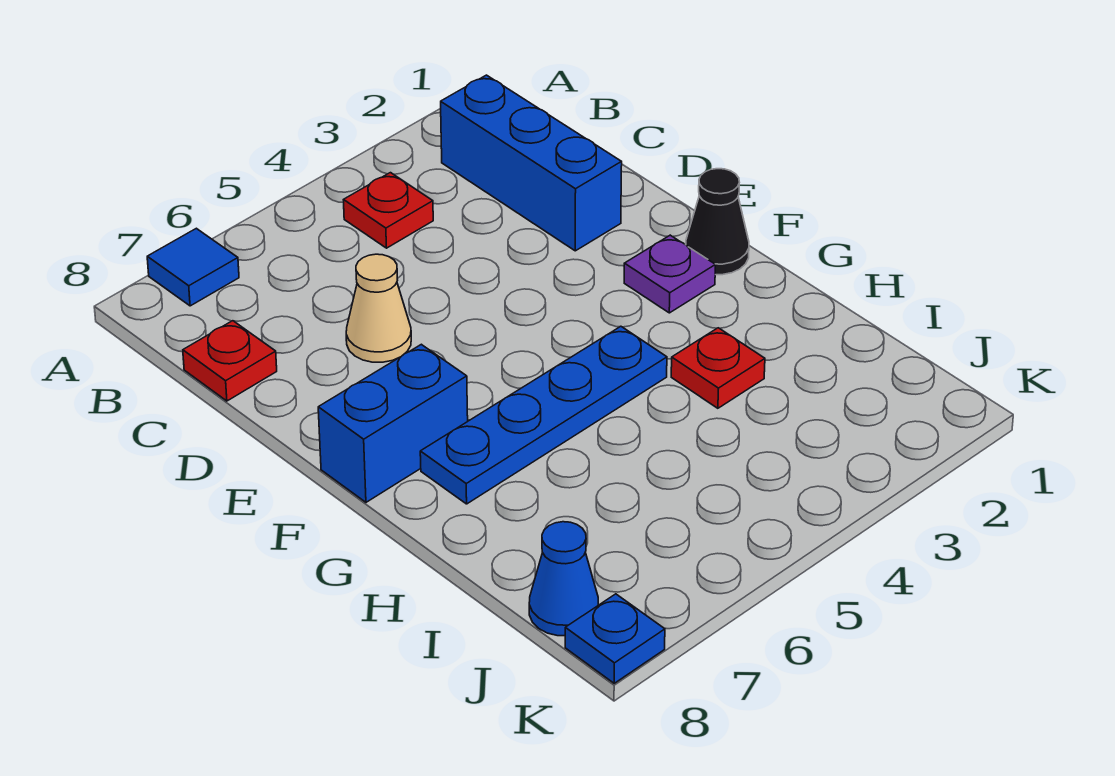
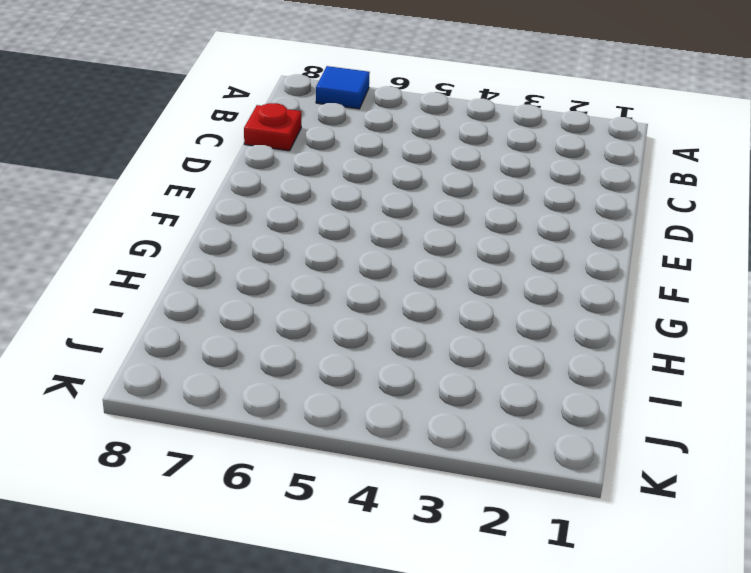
none -> blue brick B2:D2 level 1
none -> red plate B4 level 1
none -> tan cone D6 level 1

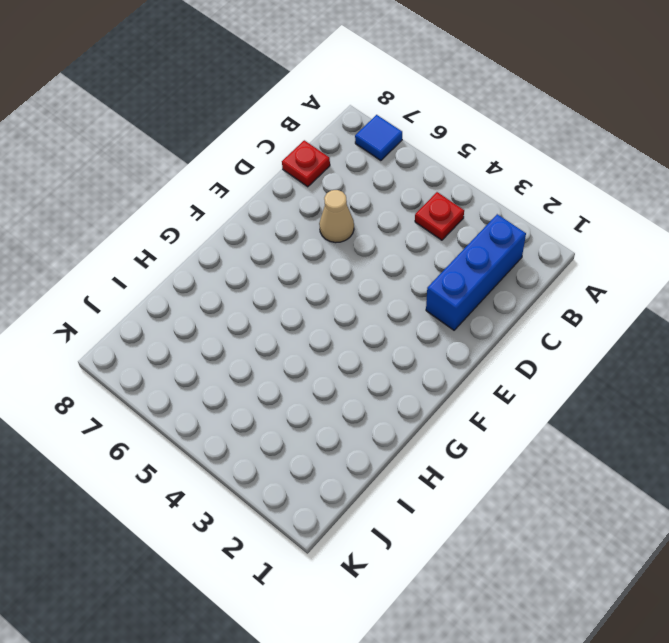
none -> black cone F1 level 1
none -> purple plate F2 level 1
none -> blue brick F7:F8 level 1

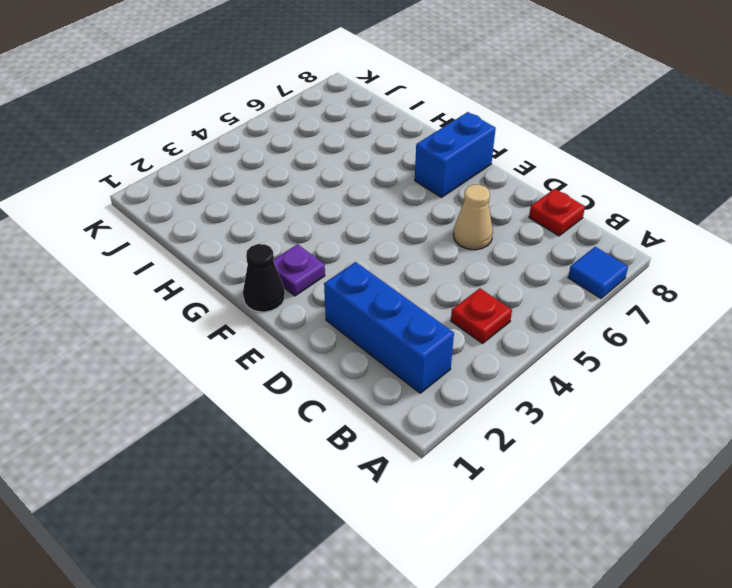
none -> blue plate G4:G7 level 1
none -> red plate H3 level 1
none -> blue cone J8 level 1

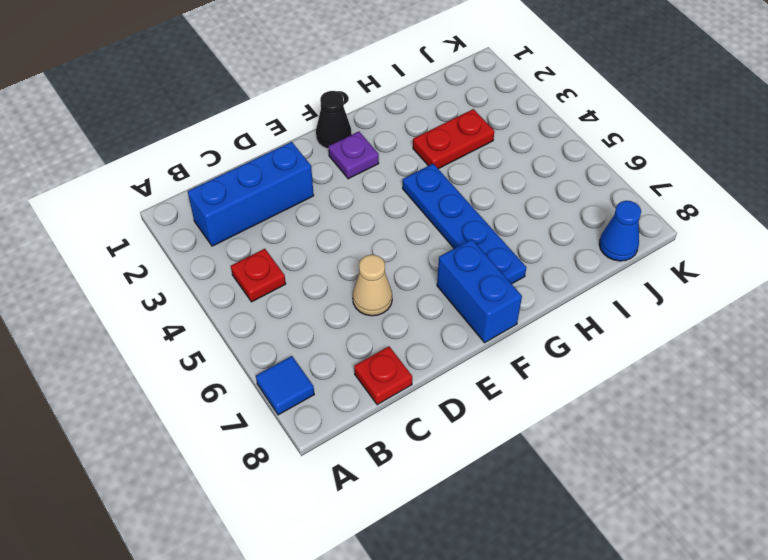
red plate H3:I3 level 1 -> red plate H3 level 1
none -> blue plate K8 level 1

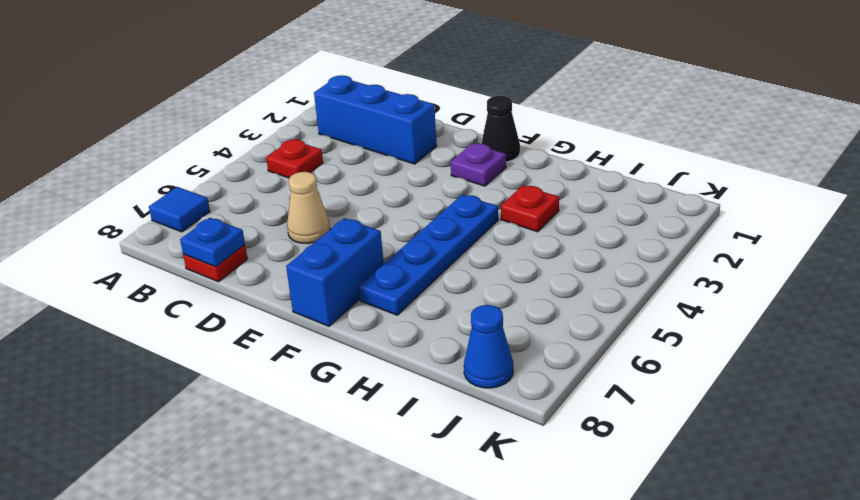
blue plate C8 level 2 -> blue plate K8 level 1

